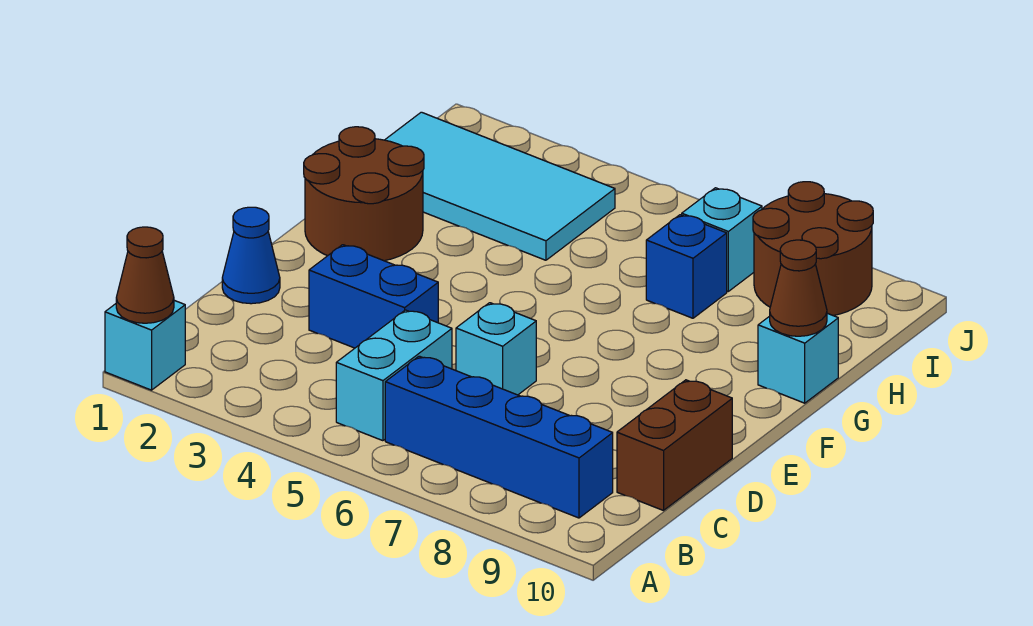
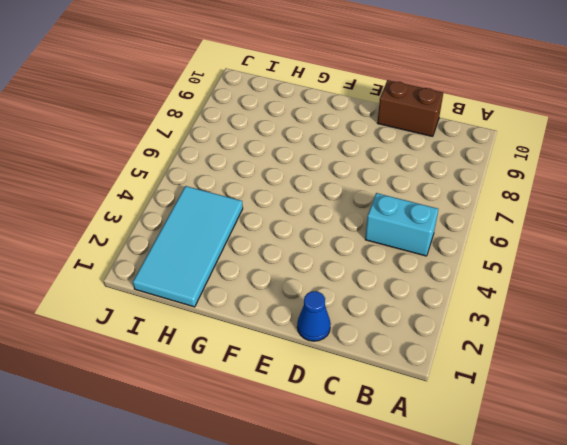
none -> cyan brick A1 level 1
none -> blue brick B6:B9 level 1
none -> blue brick D3:D4 level 1

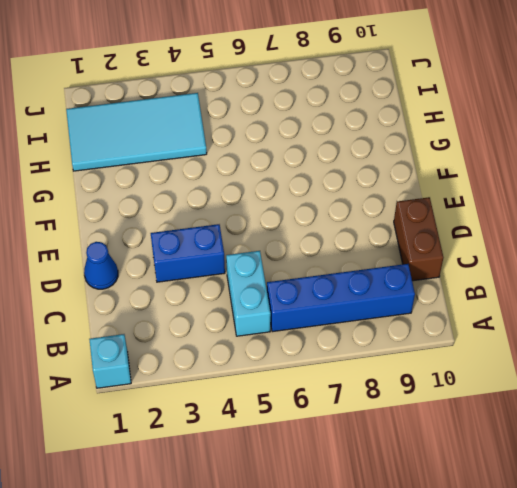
none -> cyan brick D6 level 1
none -> brown round brick F1:G2 level 1
none -> cyan brick G10 level 1

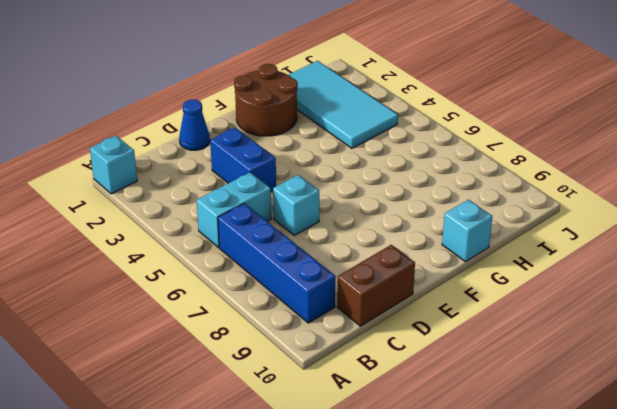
none -> blue brick H7 level 1
none -> cyan brick I7 level 1
none -> brown round brick I8:J9 level 1

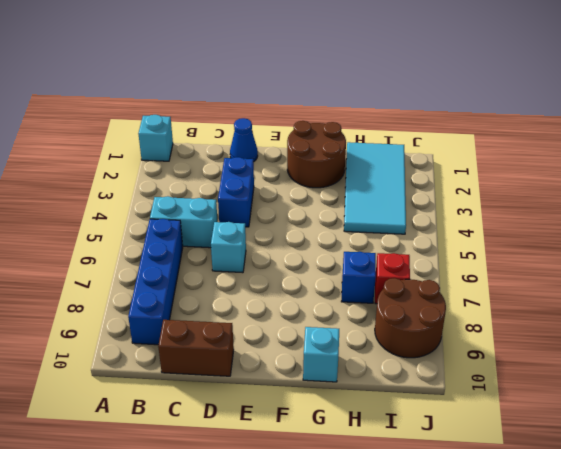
red brick I7 level 1 -> cyan brick I7 level 1
none -> brown cone A1 level 2
none -> brown cone G10 level 2

